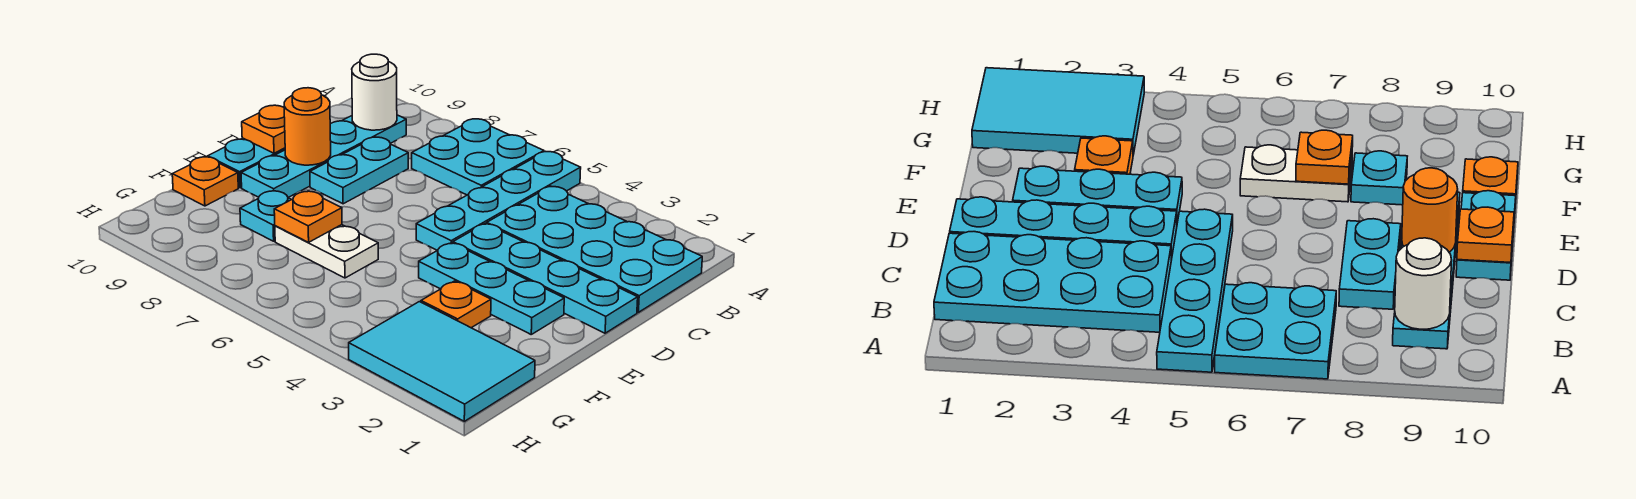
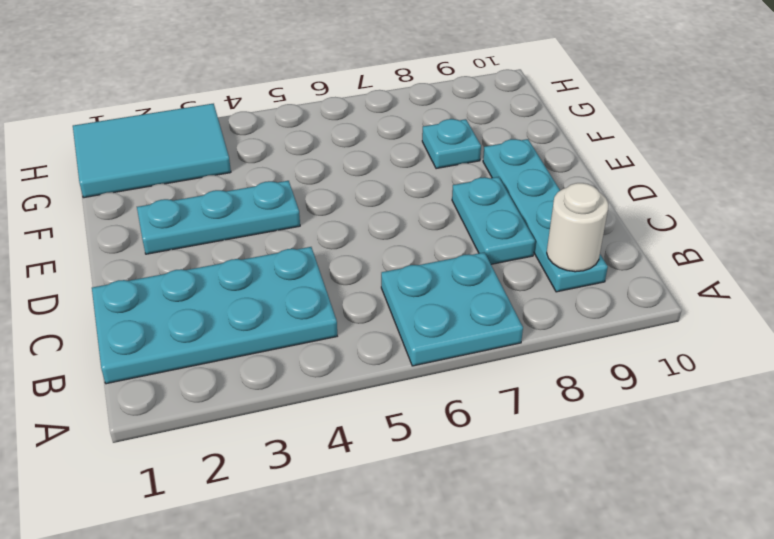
none -> cyan plate A5:D5 level 1
none -> cyan plate D1:D4 level 1
none -> cyan plate D10:E10 level 1

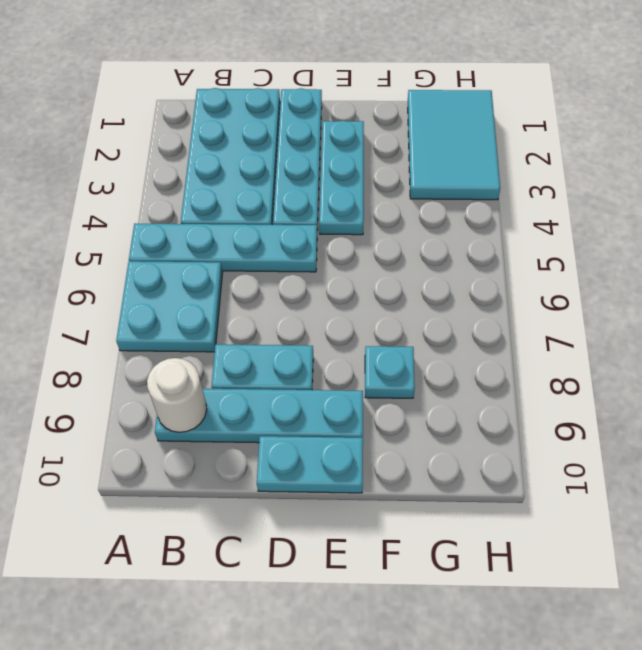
none -> orange plate F3 level 1
none -> white plate F6:F7 level 1
none -> orange plate F10 level 1

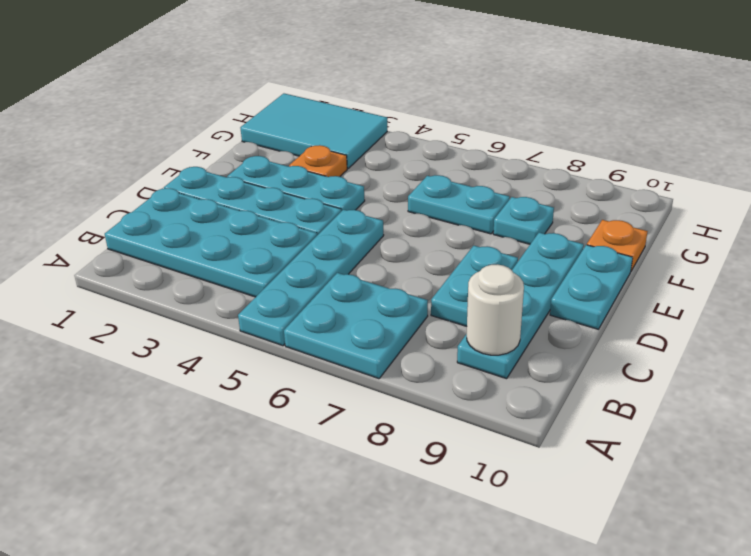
cyan plate F6:F7 level 1 -> white plate F6:F7 level 1
none -> orange round brick D9 level 2
none -> orange plate D10 level 2
none -> orange plate F7 level 2

